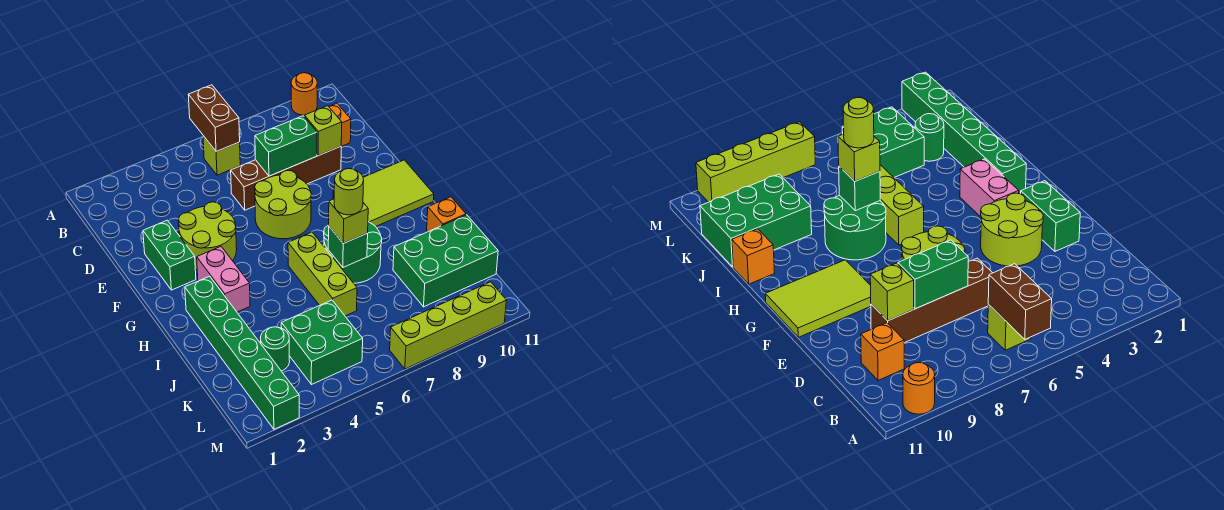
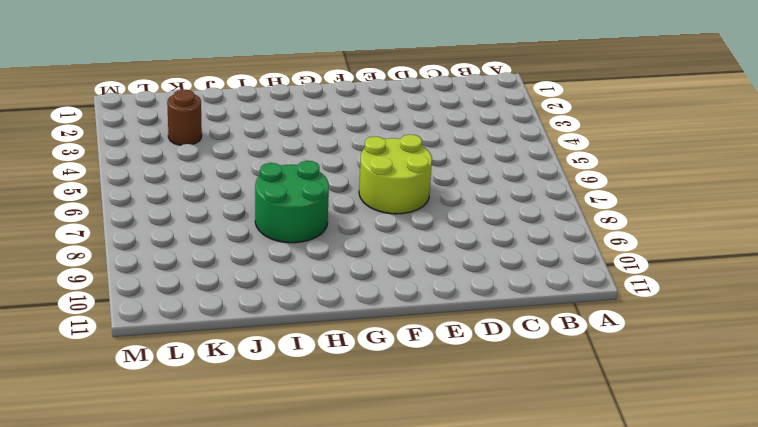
brown round brick K3 level 1 -> green round brick K3 level 1
none -> orange round brick A10 level 1
none -> lime brick B6 level 1
none -> orange brick C10 level 1

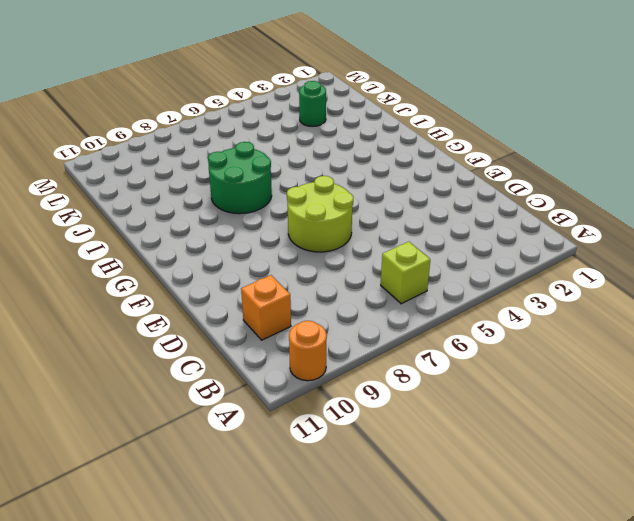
none -> brown brick D6:D9 level 1
none -> green brick E2:F2 level 1
none -> lime round brick E3:F4 level 1

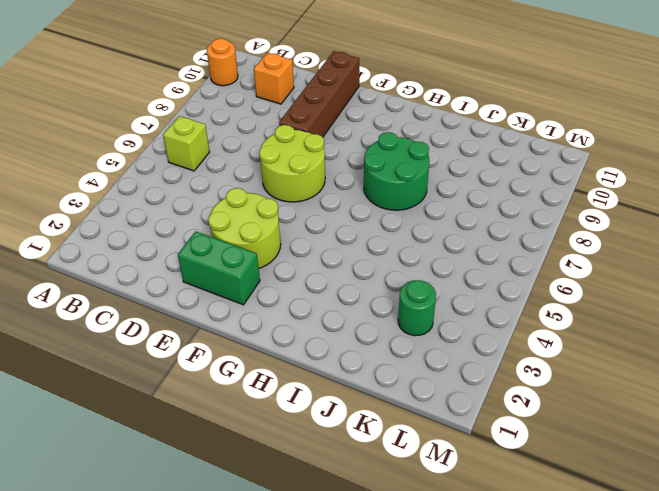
brown brick E8:E11 level 1 -> brown brick D6:D9 level 1
none -> lime tile F9:G11 level 1
none -> pink brick G3:H3 level 1
none -> green brick H2:M2 level 1

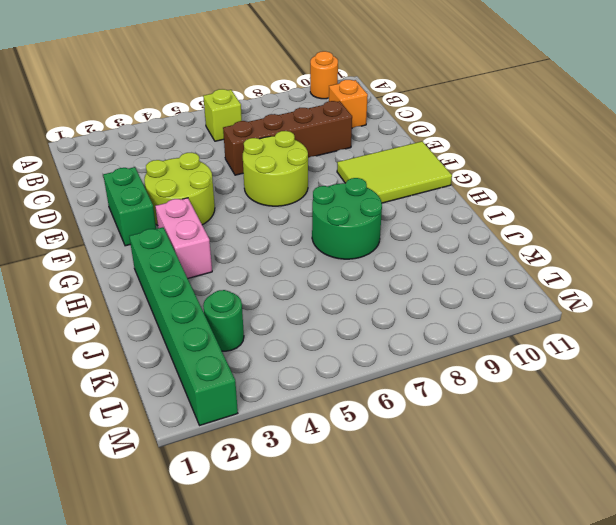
none -> lime brick H6:J6 level 1
none -> orange brick I11 level 1
none -> green brick J9:K11 level 1

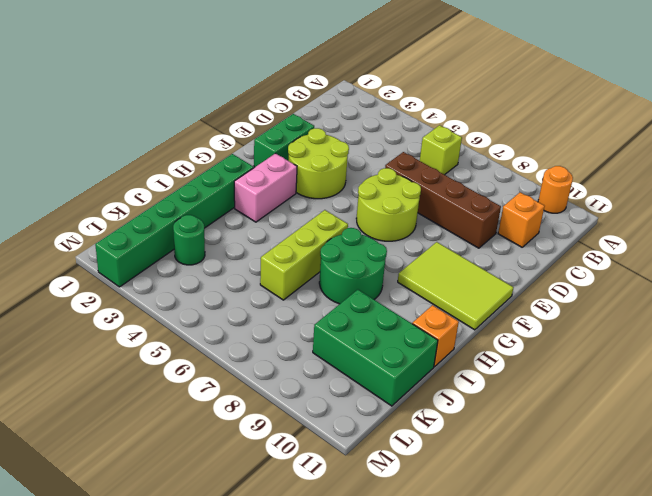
none -> green brick K4:L5 level 1
none -> lime brick M7:M10 level 1
none -> brown brick A6:B6 level 2

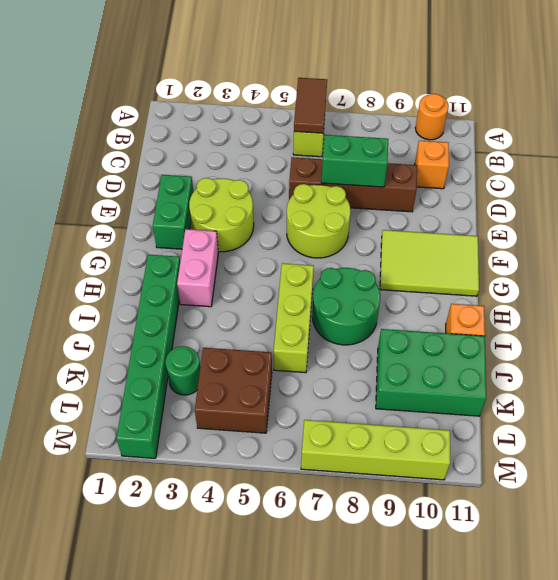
brown tile A6:B6 level 2 -> brown brick A6:B6 level 2
brown brick K4:L5 level 1 -> green brick K4:L5 level 1
none -> lime brick D9 level 2
none -> green brick I7 level 2
none -> lime brick I7 level 3

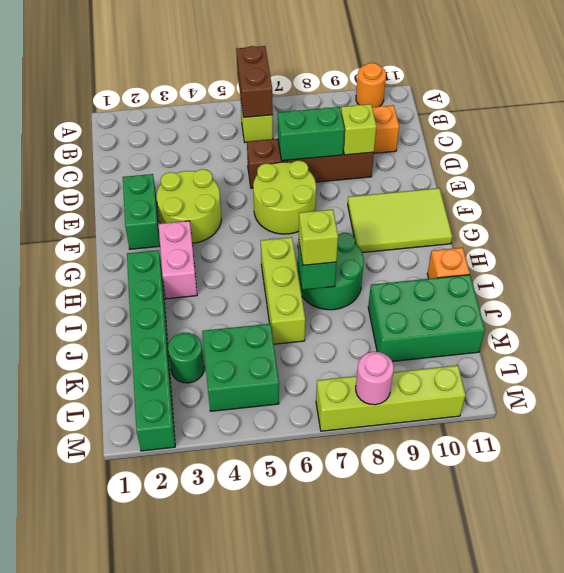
pink round brick M8 level 2 -> none
none -> lime round brick I7 level 4

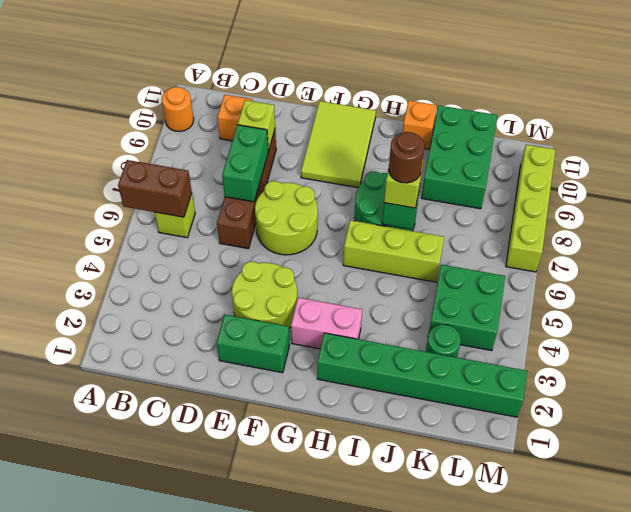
brown round brick I7 level 4 -> lime round brick I7 level 4

